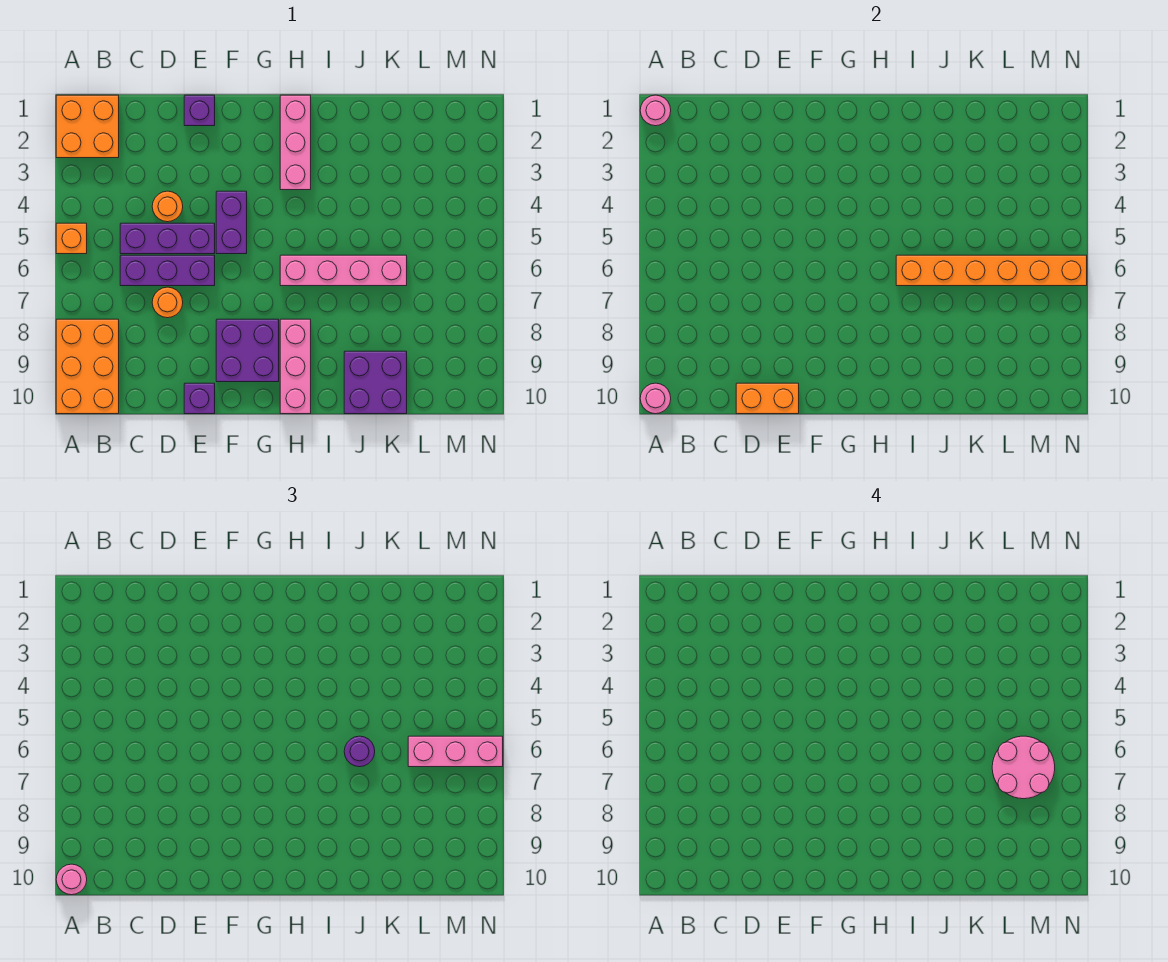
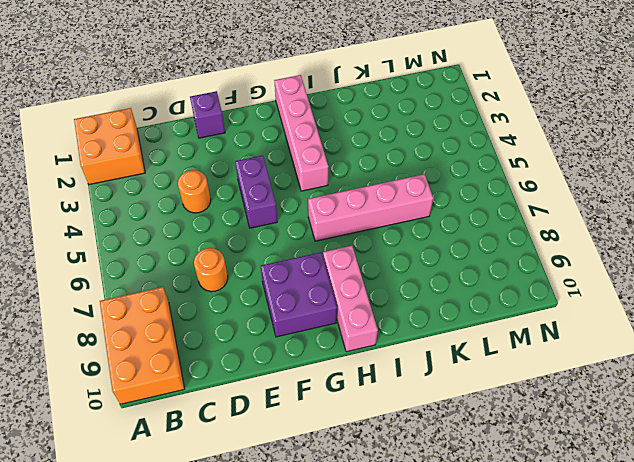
pink brick H1:H4 level 1 -> pink brick H1:H3 level 1
none -> orange brick A5 level 1
none -> purple brick C5:E5 level 1
none -> purple brick C6:E6 level 1

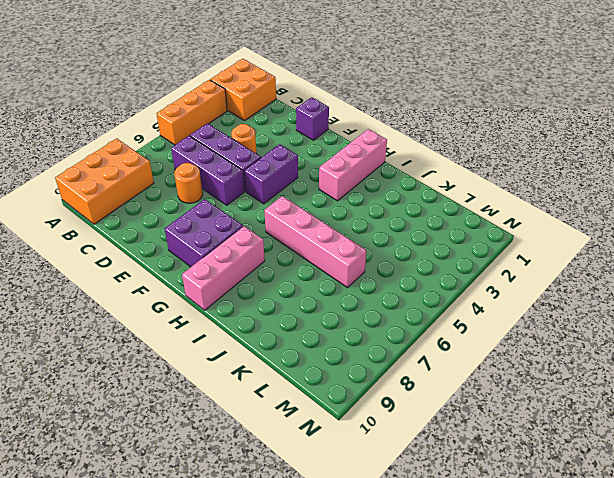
orange brick A3:A5 level 1 -> orange brick A5 level 1
none -> purple brick E10 level 1
none -> purple brick J9:K10 level 1
none -> pink round brick A1 level 2

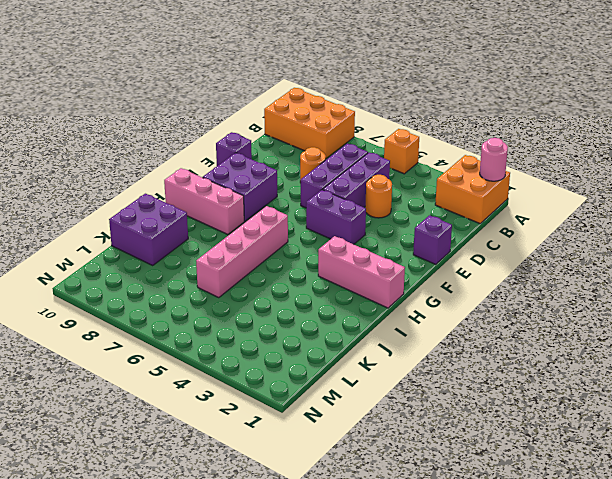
none -> pink round brick A10 level 2
none -> orange brick D10:E10 level 2
none -> orange brick I6:N6 level 2

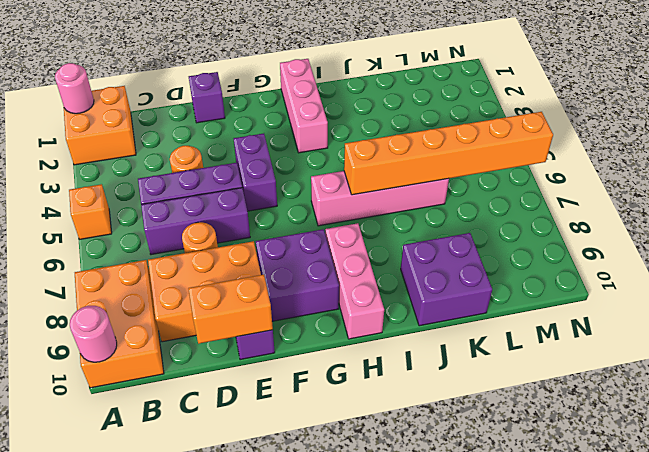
orange brick C8:E9 level 1 -> none
none -> pink round brick A10 level 3
none -> purple round brick J6 level 3
none -> pink brick L6:N6 level 3

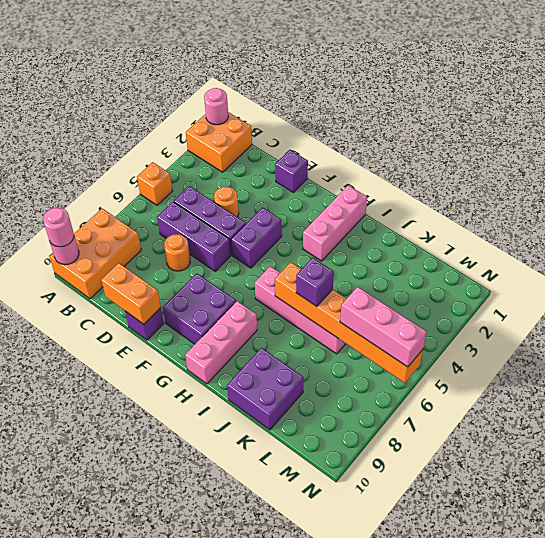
purple brick J6 level 3 -> purple round brick J6 level 3
none -> pink round brick L6:M7 level 4

